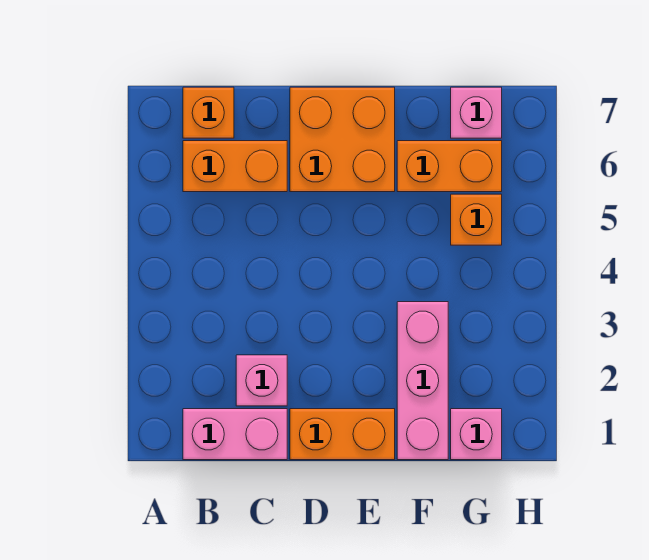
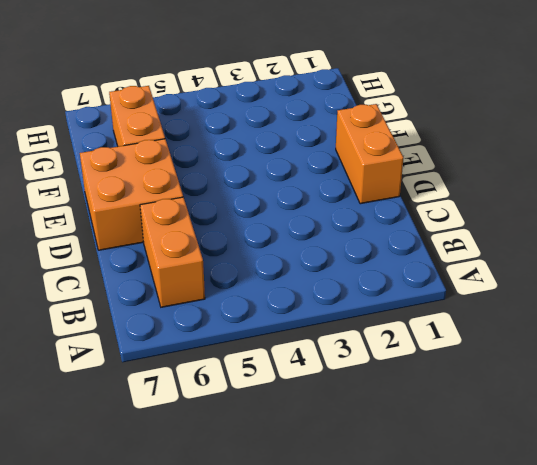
none -> pink brick B1:C1 level 1
none -> orange brick B7 level 1

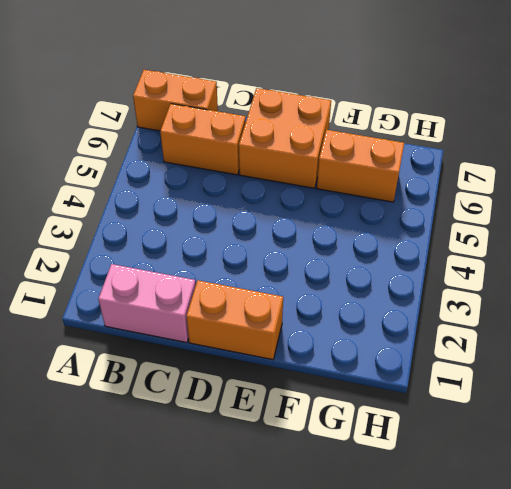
orange brick A7:B7 level 1 -> orange brick B7 level 1
none -> pink brick C2 level 1
none -> pink brick F1:F3 level 1

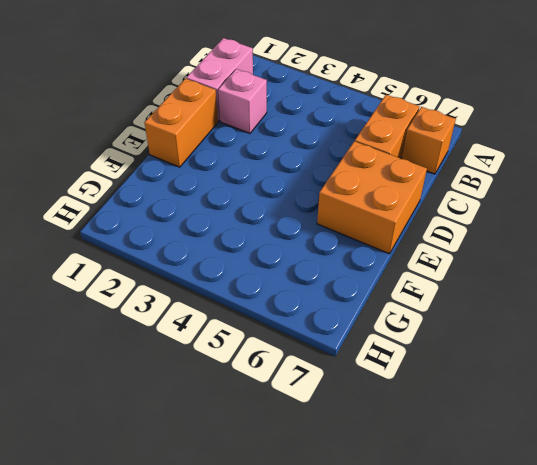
none -> pink brick F1:F3 level 1
none -> orange brick F6:G6 level 1

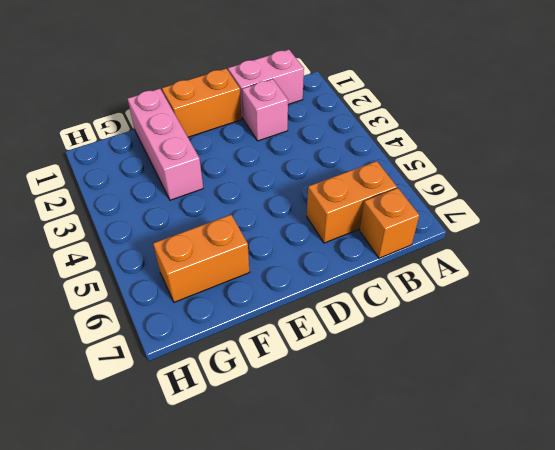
none -> orange brick D6:E7 level 1
none -> pink brick G1 level 1

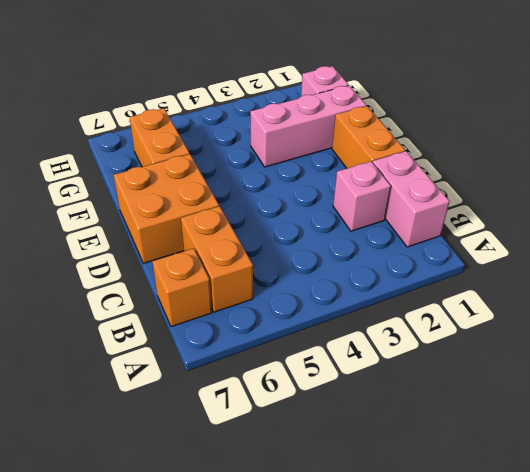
none -> orange brick G5 level 1
none -> pink brick G7 level 1

